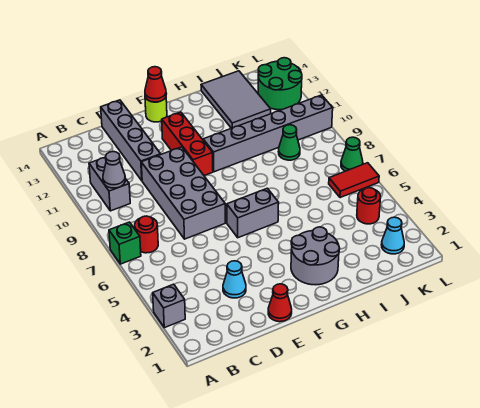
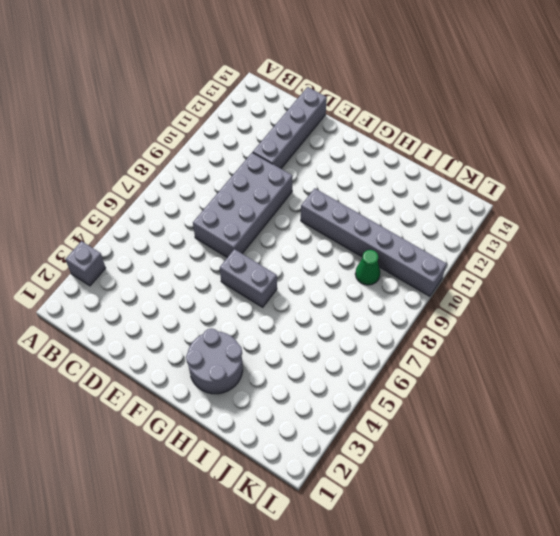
none -> green brick A7 level 1
none -> red round brick B7 level 1
none -> grey brick B10:B11 level 1

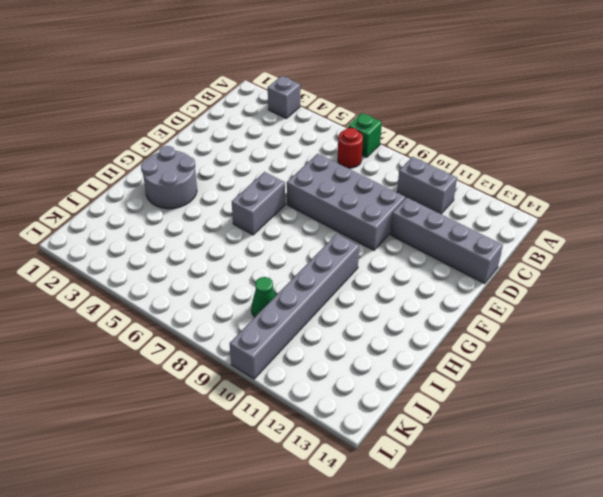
none -> cyan cone D3 level 1
none -> red cone E1 level 1
none -> red brick F10:F12 level 1

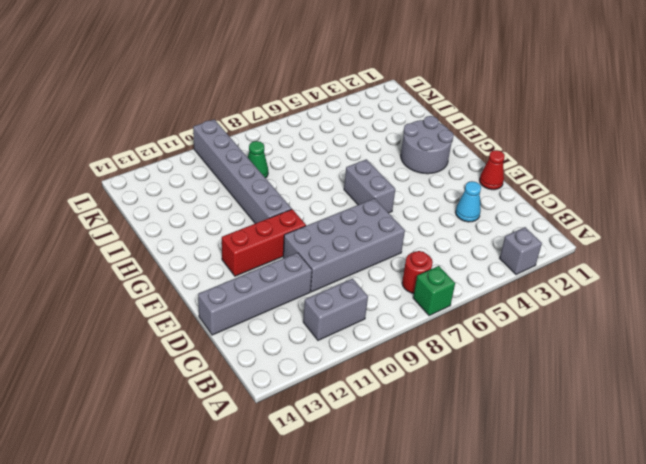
none -> lime round brick F14 level 1
none -> grey tile I12:J14 level 1
none -> cyan cone K2 level 1

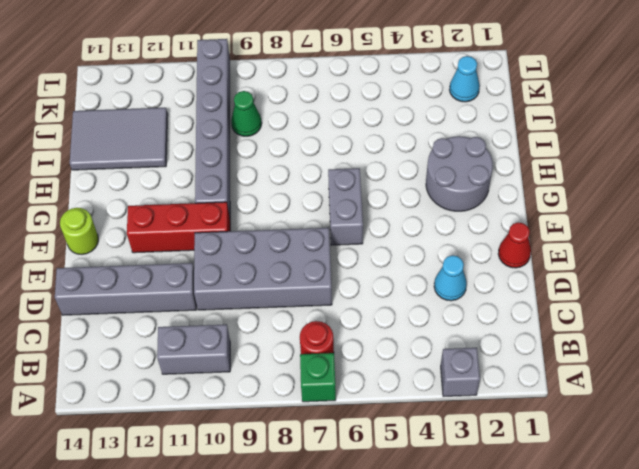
none -> red round brick K4 level 1
none -> red tile K6:L6 level 1
none -> green round brick K12:L13 level 1

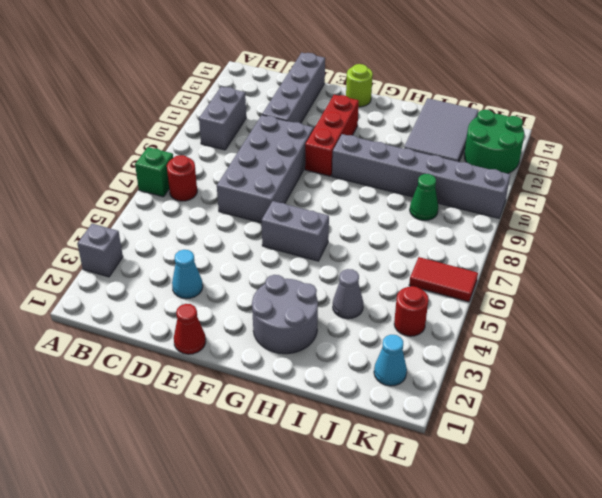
grey cone I4 level 1 -> grey cone B10 level 2
none -> green cone L7 level 1
none -> red cone F14 level 2

